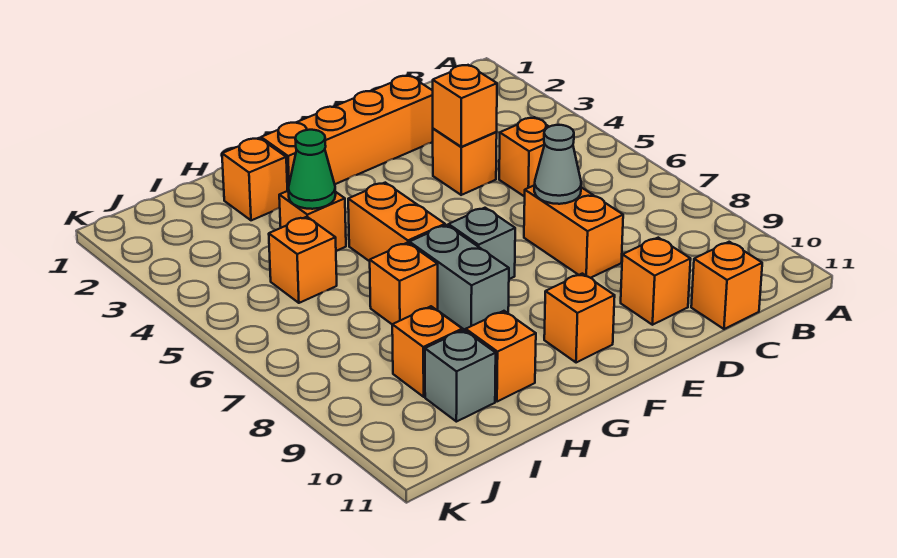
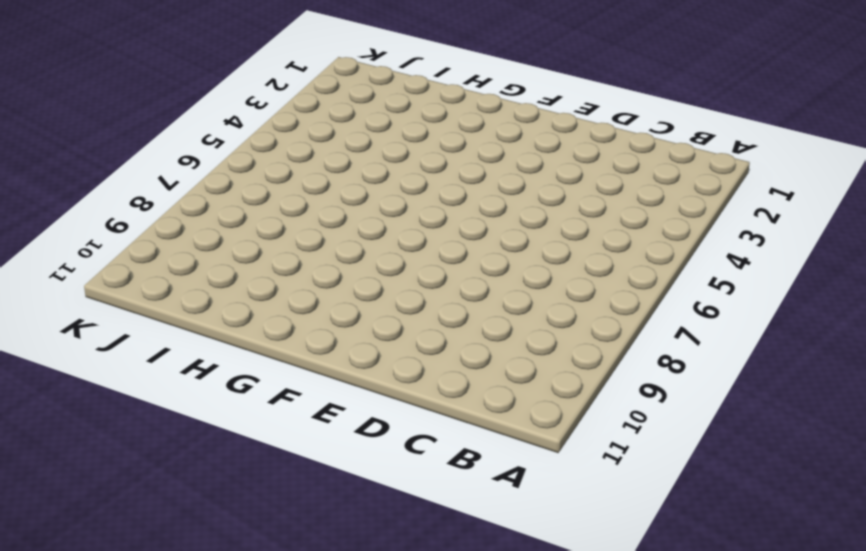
none -> orange brick C5 level 1
none -> orange brick C11 level 1
none -> orange brick D2:G2 level 1

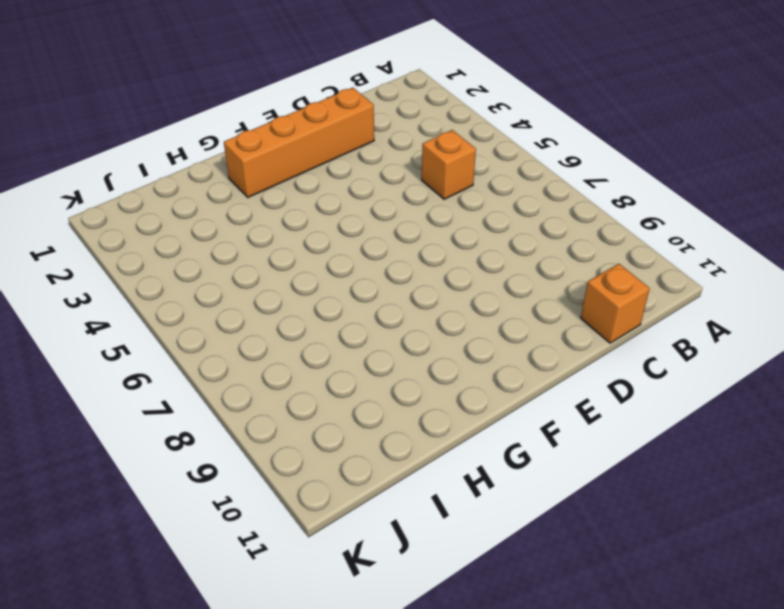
none -> orange brick D4 level 1
none -> orange brick D7:D8 level 1
none -> orange brick D10 level 1

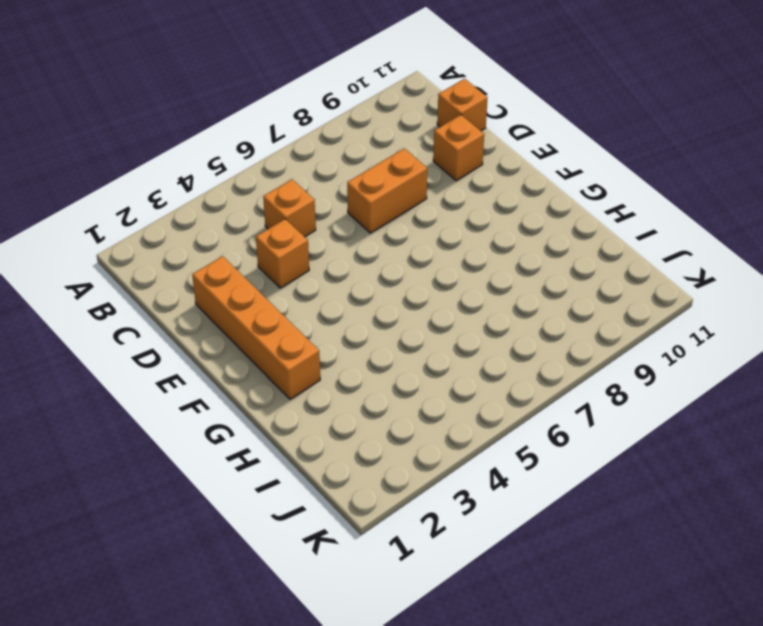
none -> grey brick F7 level 1
none -> orange brick F10 level 1
none -> orange brick G5:G6 level 1

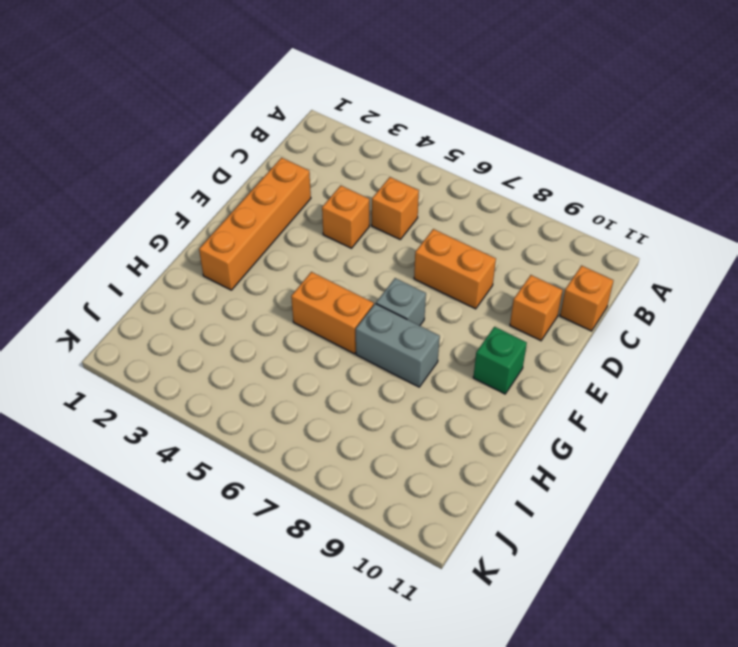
green brick F10 level 1 -> orange brick F10 level 1
none -> orange brick H2 level 1
none -> orange brick H4 level 1
none -> orange brick H7 level 1

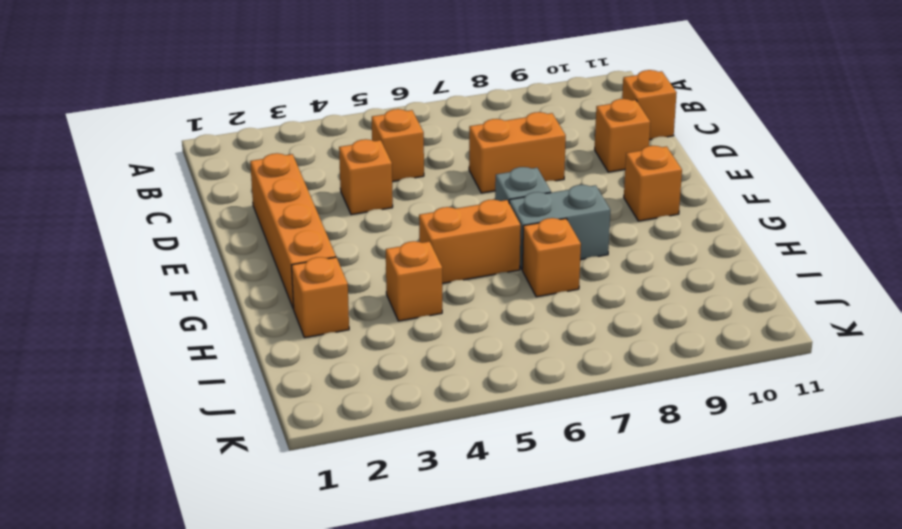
none -> orange brick H10 level 1
none -> orange brick I5 level 1
none -> orange brick I9 level 1

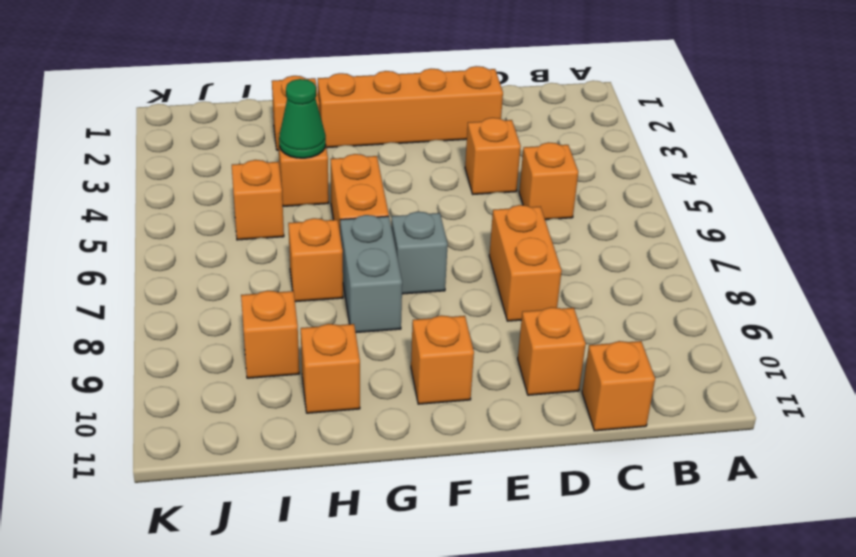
none -> grey brick I10 level 1
none -> orange brick D4 level 2
none -> grey cone D7 level 2

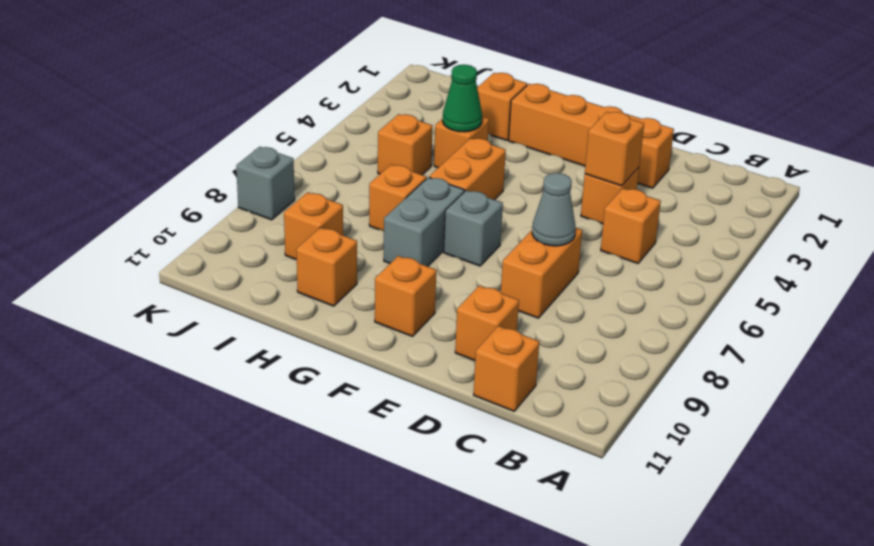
grey brick K8 level 1 -> grey brick I10 level 1

